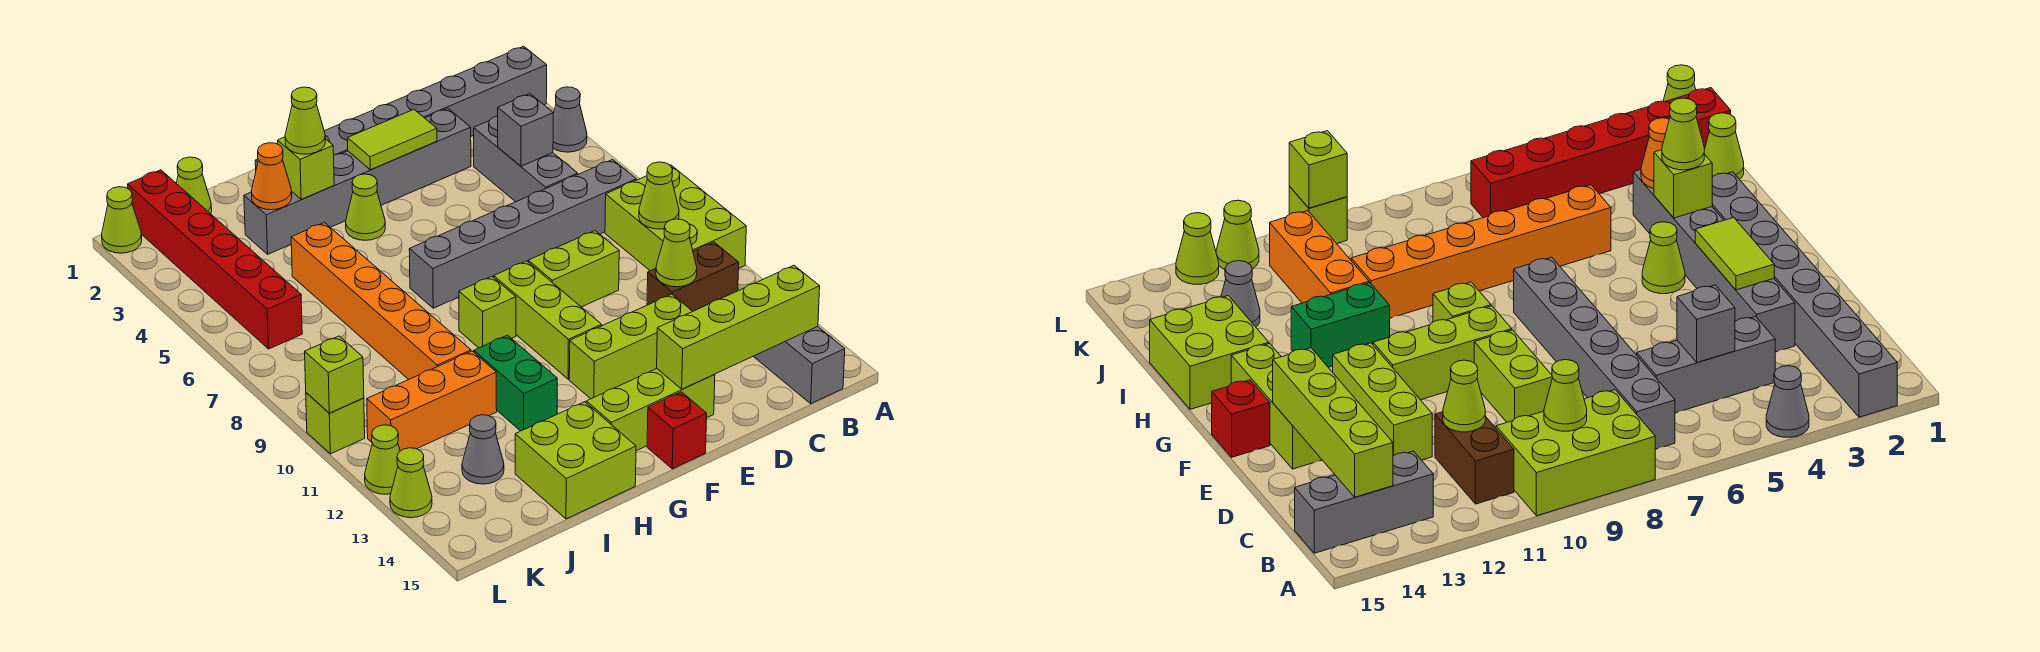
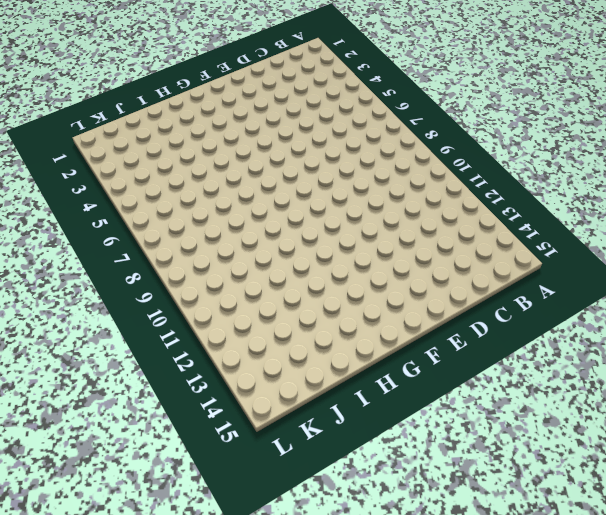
none -> grey brick A2:H2 level 1
none -> grey cone A4 level 1
none -> lime brick A8:B10 level 1
none -> grey brick B7:G7 level 1

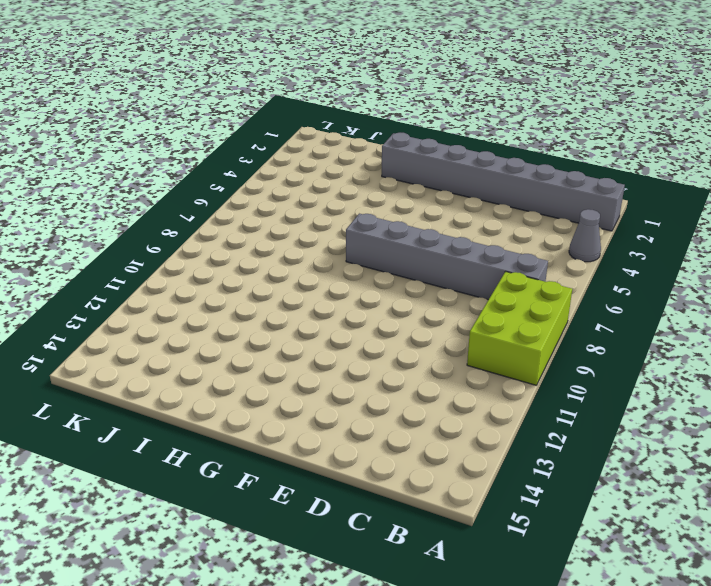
none -> brown brick B11:C11 level 1
none -> grey brick B13:B15 level 1
none -> grey brick C4:C6 level 1
none -> grey brick D3:I3 level 1

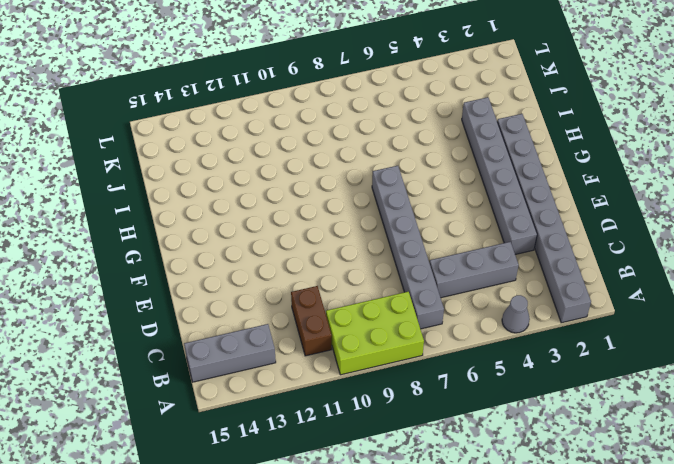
none -> lime brick D9:E9 level 1
none -> lime brick D12:F12 level 1
none -> lime brick E14:G14 level 1
none -> lime brick F9:F11 level 1

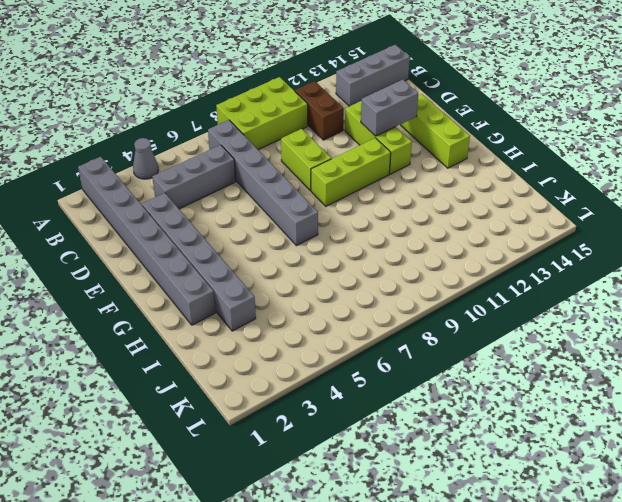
grey brick E12:E13 level 2 -> none
none -> red brick F15 level 1
none -> lime cone G4 level 1
none -> lime brick G9 level 1
none -> green brick H11:H12 level 1

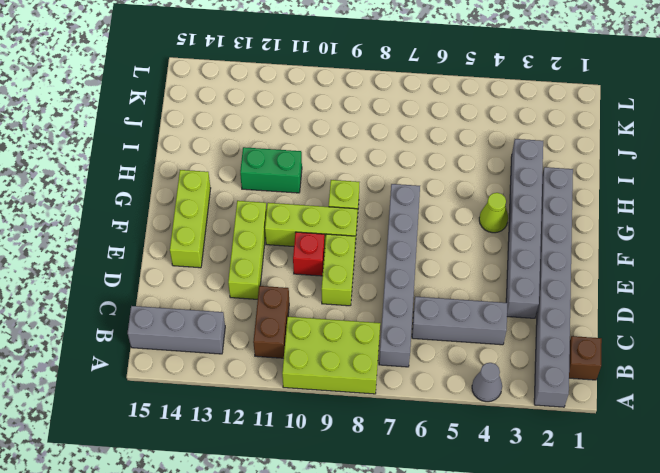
brown brick B1 level 1 -> none
red brick E10 level 1 -> red brick F15 level 1
none -> lime brick H14:I15 level 1
none -> orange brick I5:I10 level 1
none -> orange brick I11:K11 level 1
none -> lime cone J1 level 1

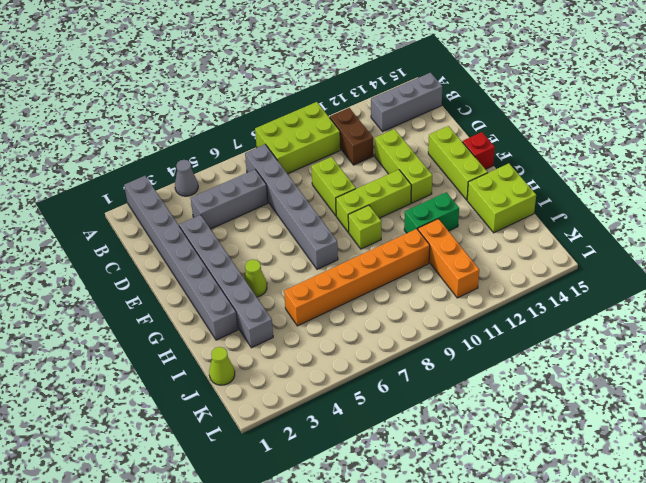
none -> grey cone J13 level 1
none -> red brick K1:K6 level 1
none -> lime cone L1 level 1
none -> lime brick L10 level 1

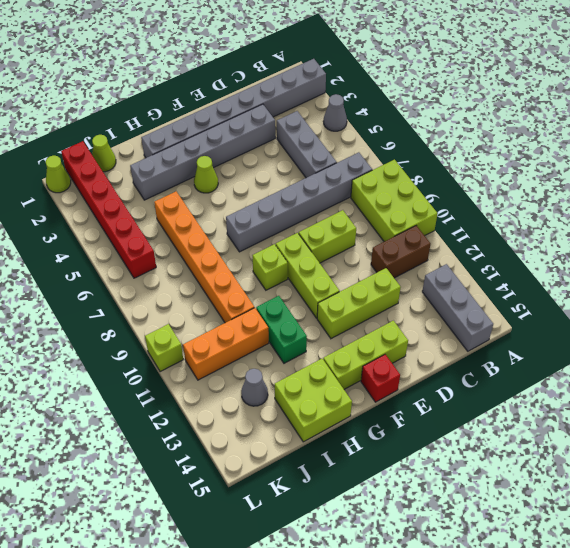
none -> lime cone L12 level 1
none -> lime cone L13 level 1
none -> lime cone B9 level 2
none -> lime brick B14:E14 level 2

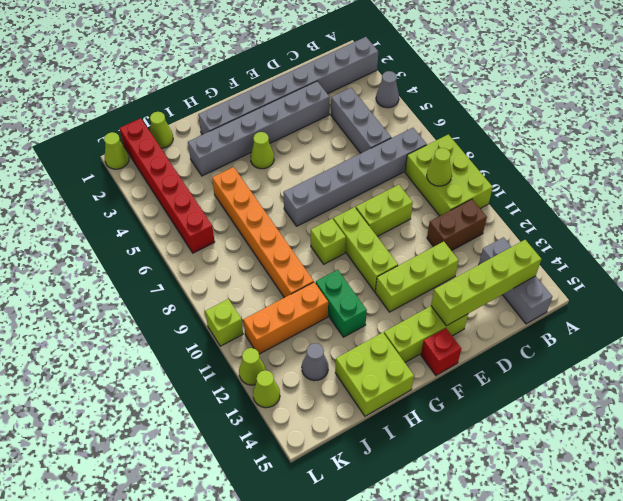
none -> grey brick C5 level 2
none -> lime cone C11 level 2
none -> lime tile E3:F3 level 2
none -> lime brick H3 level 2

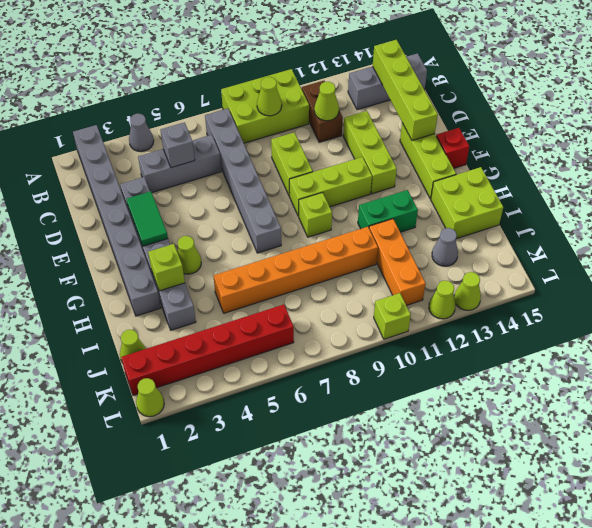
green tile E3:F3 level 2 -> lime tile E3:F3 level 2
none -> orange cone I3 level 2
none -> lime brick L10 level 2
none -> lime cone H3 level 3

